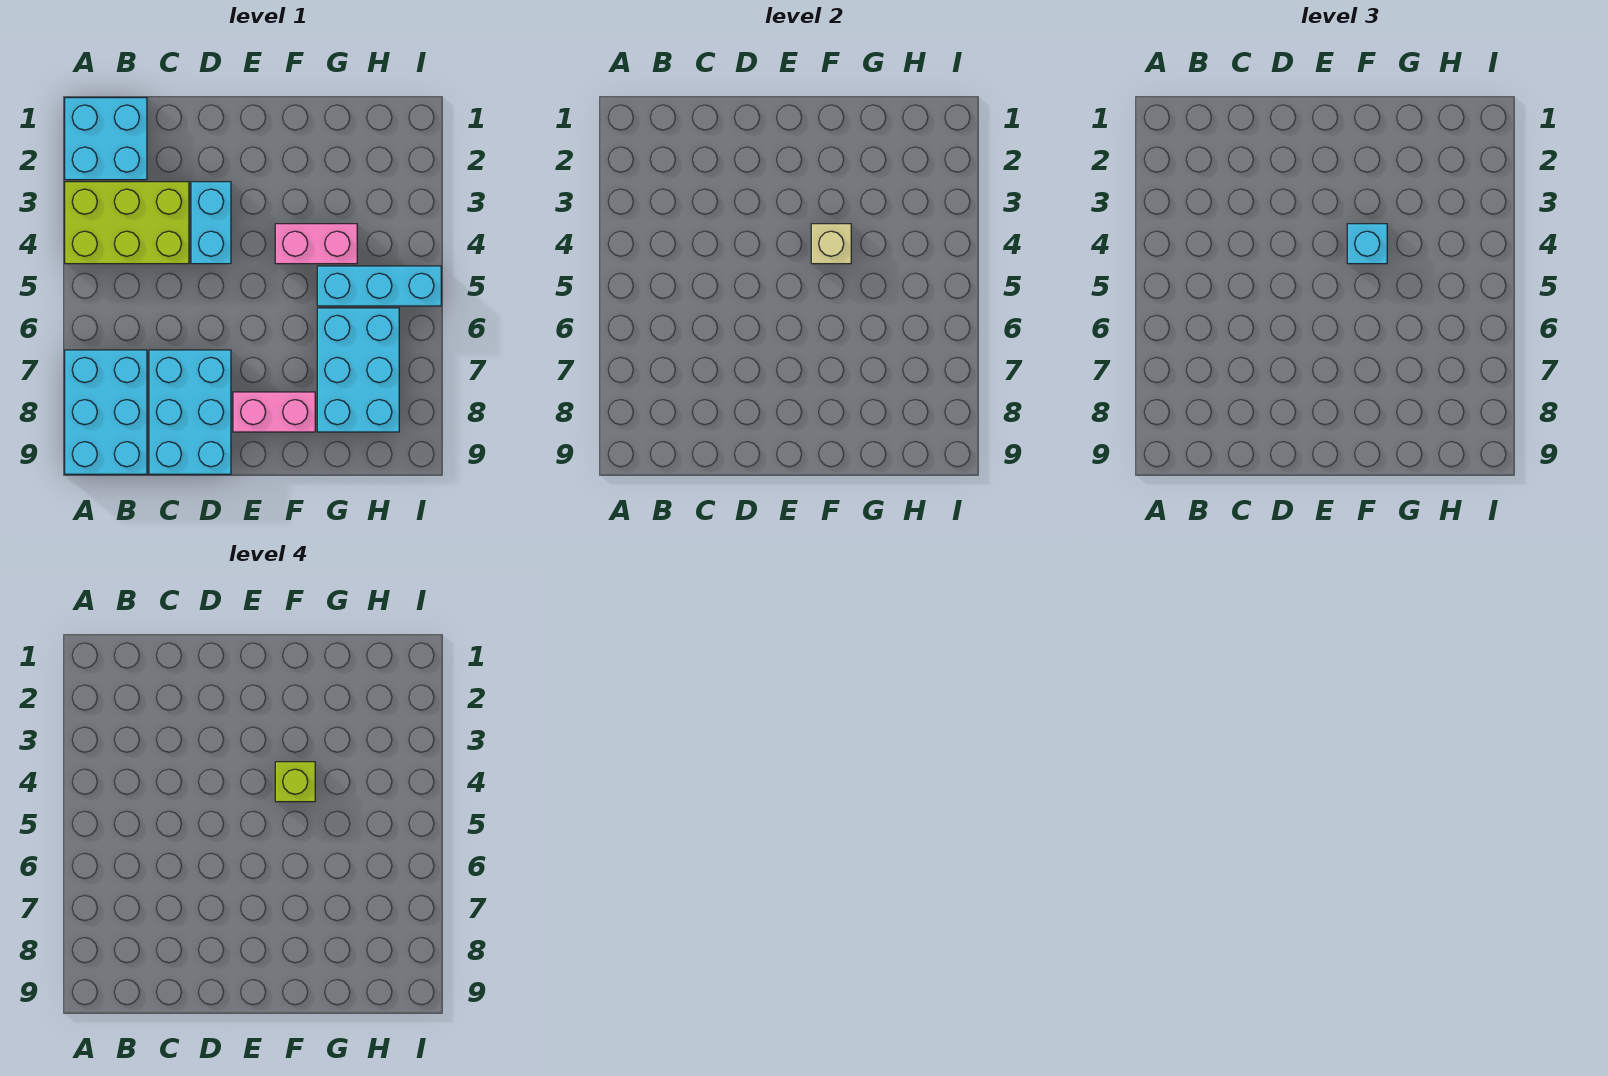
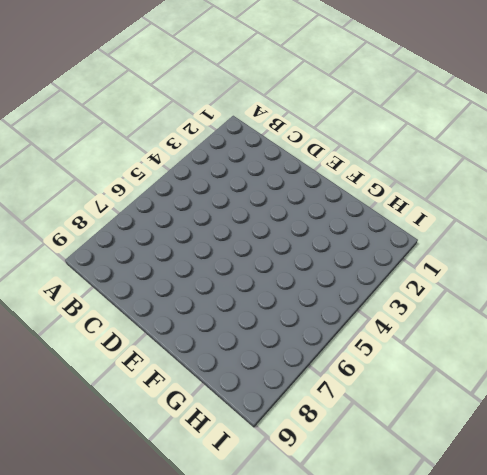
none -> cyan brick A1:B2 level 1
none -> lime brick A3:C4 level 1
none -> cyan brick A7:B9 level 1

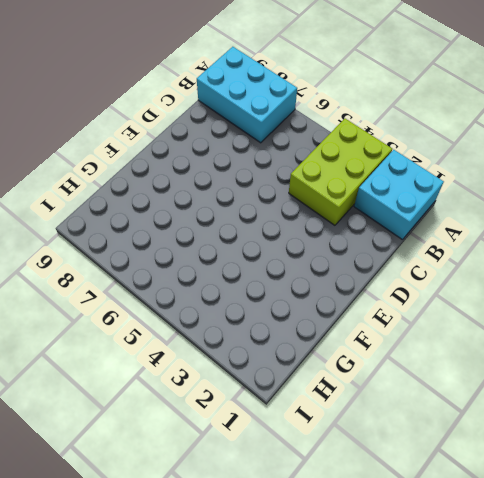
none -> cyan brick C7:D9 level 1
none -> cyan brick D3:D4 level 1
none -> pink brick E8:F8 level 1

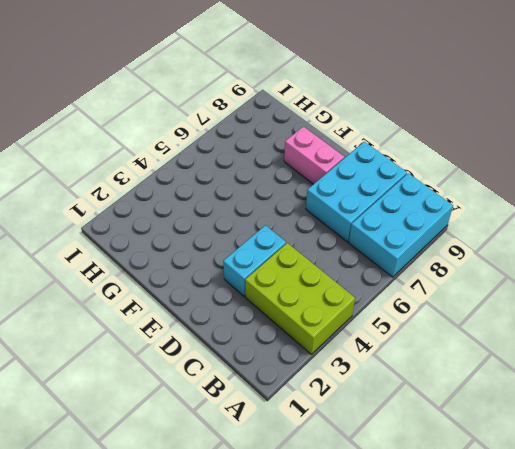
none -> cyan brick A1:B2 level 1
none -> pink brick F4:G4 level 1
none -> cyan brick G5:I5 level 1

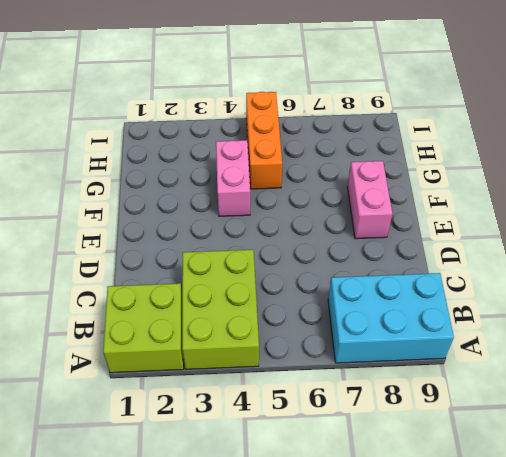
lime brick A1:B2 level 1 -> cyan brick A1:B2 level 1
orange brick G5:I5 level 1 -> cyan brick G5:I5 level 1
none -> cyan brick C7:D9 level 1
none -> cyan brick D3:D4 level 1
none -> cyan brick G6:H8 level 1

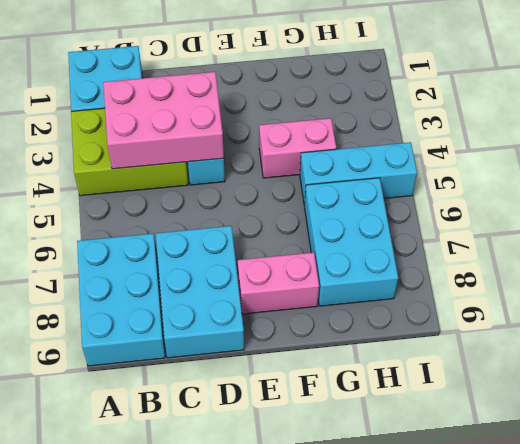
pink brick B3:D4 level 2 -> none
none -> tan brick F4 level 2
none -> cyan brick F4 level 3
none -> lime brick F4 level 4

